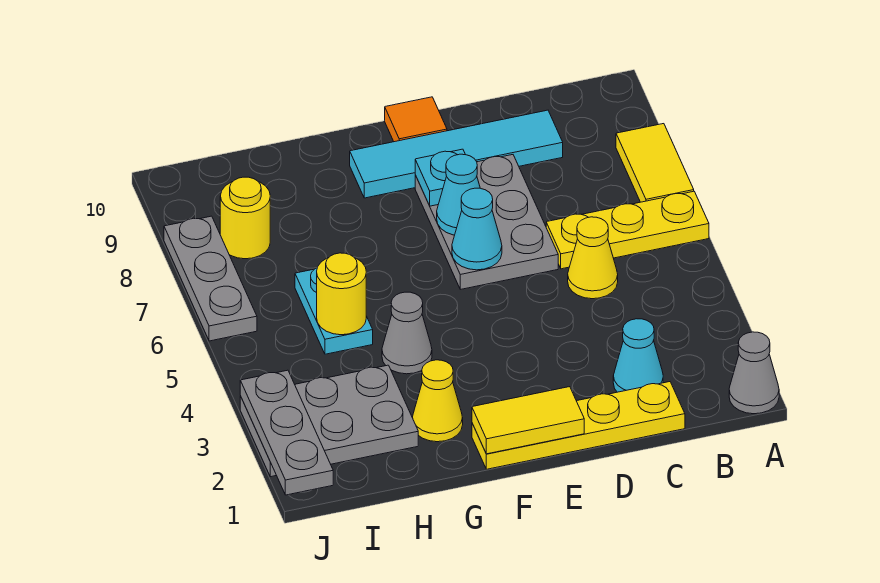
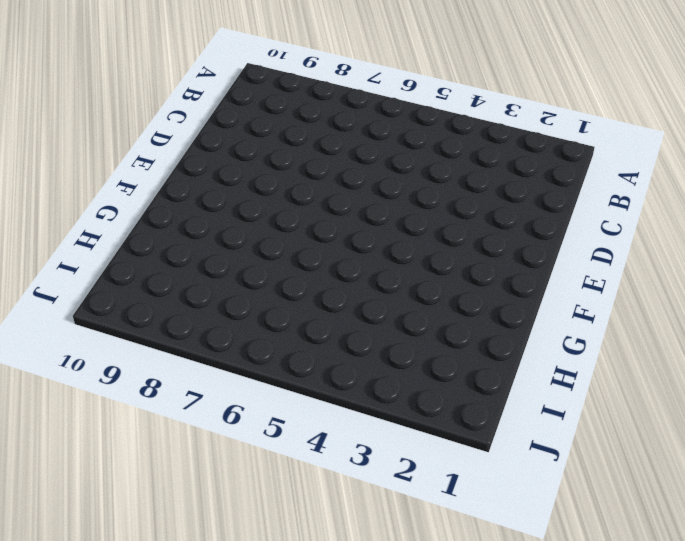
none -> grey cone A1 level 1
none -> yellow plate A6:C6 level 1
none -> yellow tile A7:A8 level 1

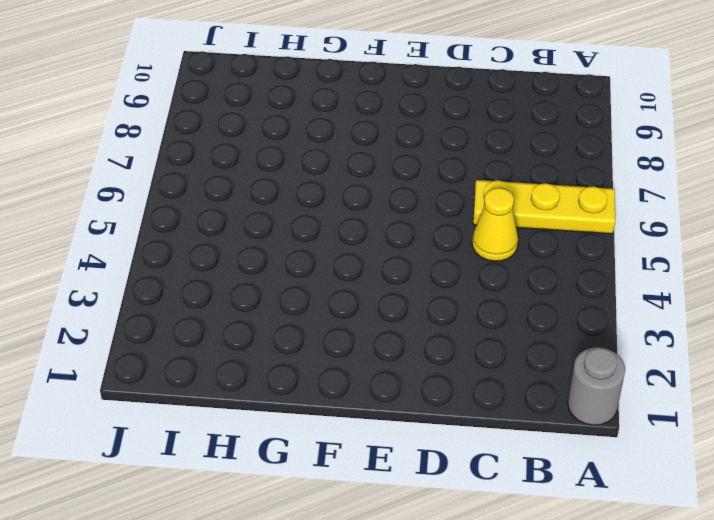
grey round brick A1 level 1 -> grey cone A1 level 1
none -> yellow tile A7:A8 level 1
none -> yellow plate C1:F1 level 1
none -> cyan cone C2 level 1

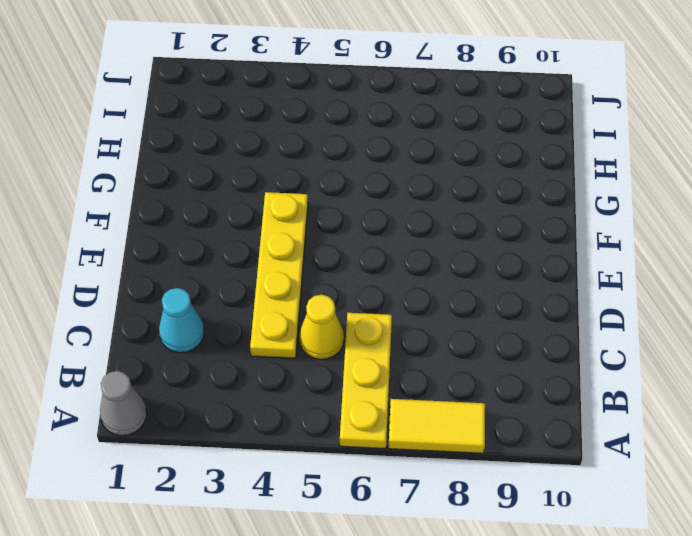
yellow plate C4:F4 level 1 -> yellow plate C1:F1 level 1
none -> cyan tile C9:F9 level 1
none -> grey plate D6:E8 level 1
none -> orange tile E10 level 1

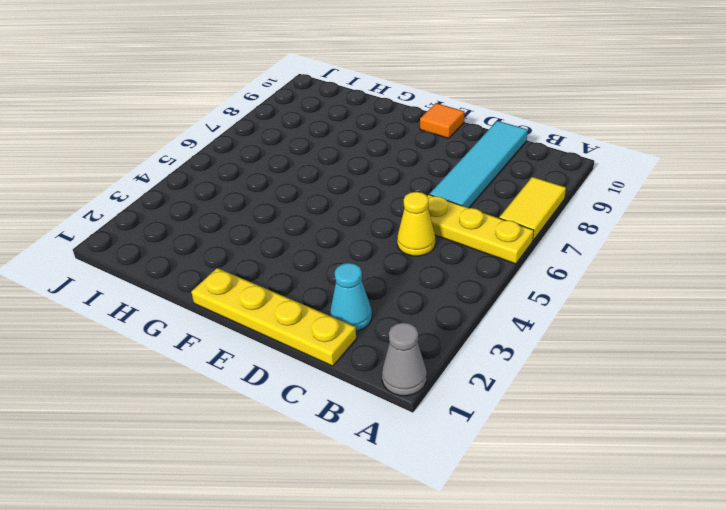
cyan tile C7:C10 level 1 -> cyan tile C9:F9 level 1
none -> grey plate D6:E8 level 1
none -> yellow cone G2 level 1
none -> grey cone G4 level 1

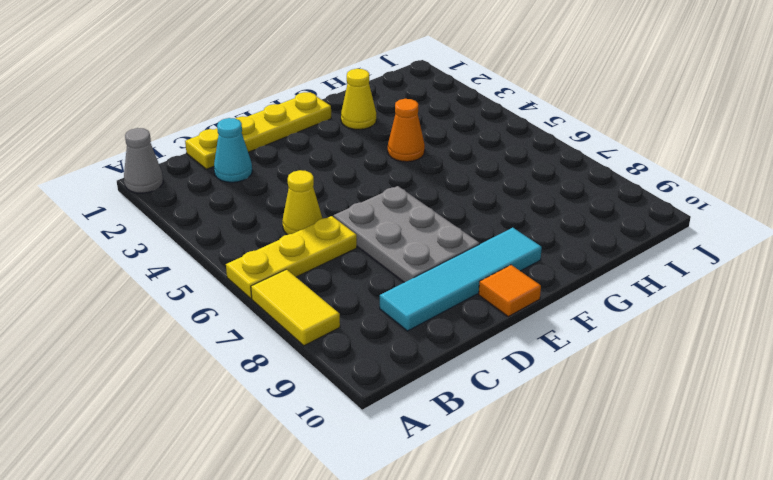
orange cone G4 level 1 -> grey cone G4 level 1
none -> grey plate H2:J3 level 1
none -> cyan plate H5:H6 level 1
none -> yellow round brick I8 level 1

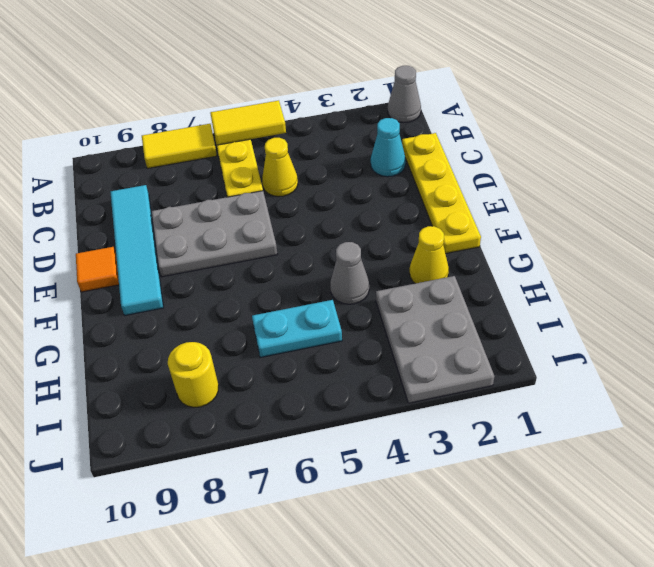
yellow tile A5:A6 level 2 -> yellow tile E1:F1 level 2
none -> grey plate J6:J8 level 1
none -> cyan cone E6 level 2
none -> cyan cone E7 level 2

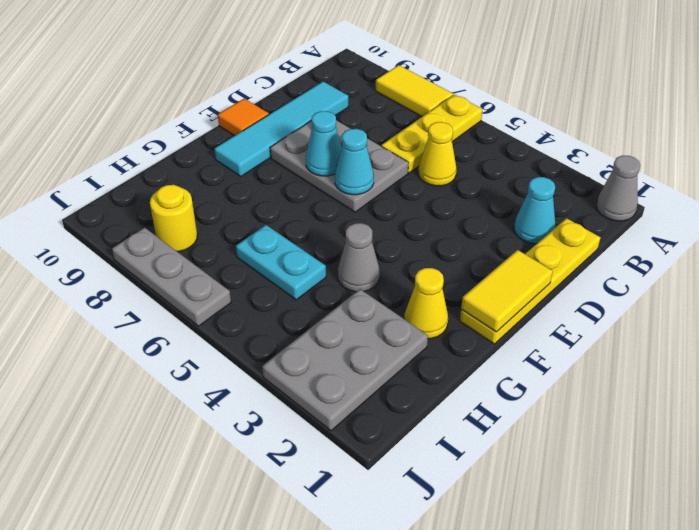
none -> cyan plate E8 level 2
none -> yellow round brick H5 level 2
none -> grey plate J1:J3 level 2

